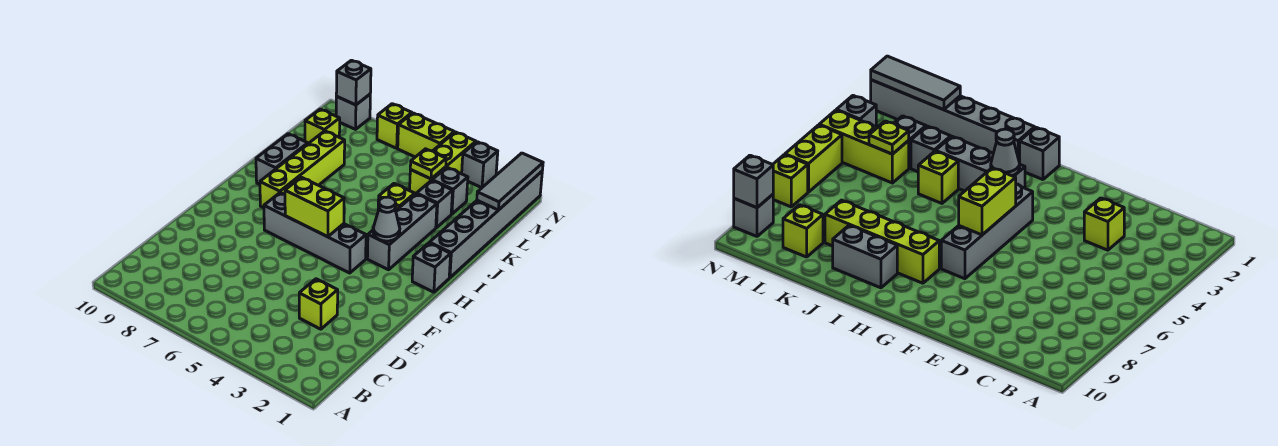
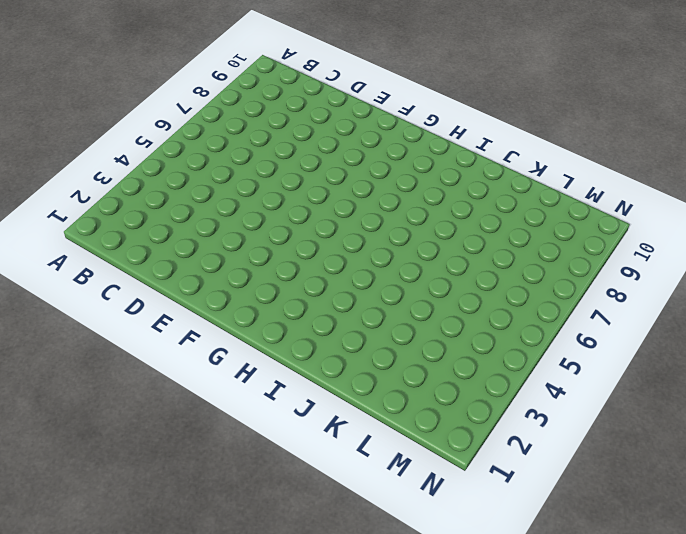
none -> lime brick D3 level 1
none -> grey brick G4:G7 level 1
none -> grey brick H1 level 1

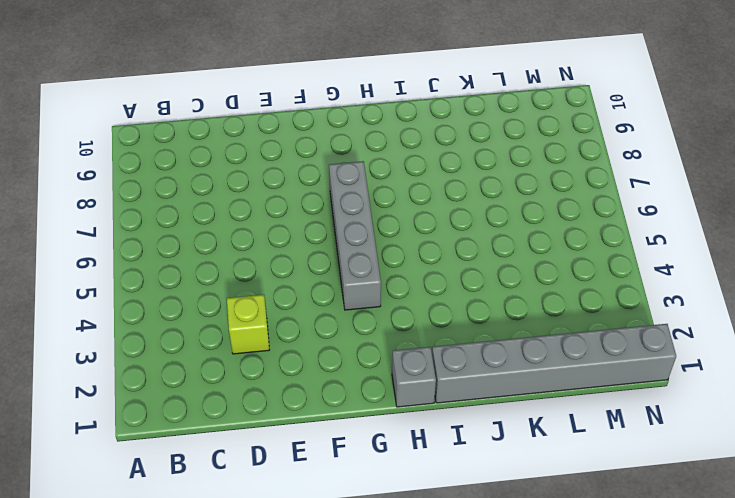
none -> grey brick H3:J3 level 1
none -> lime brick H8:K8 level 1
none -> grey brick I9:J9 level 1

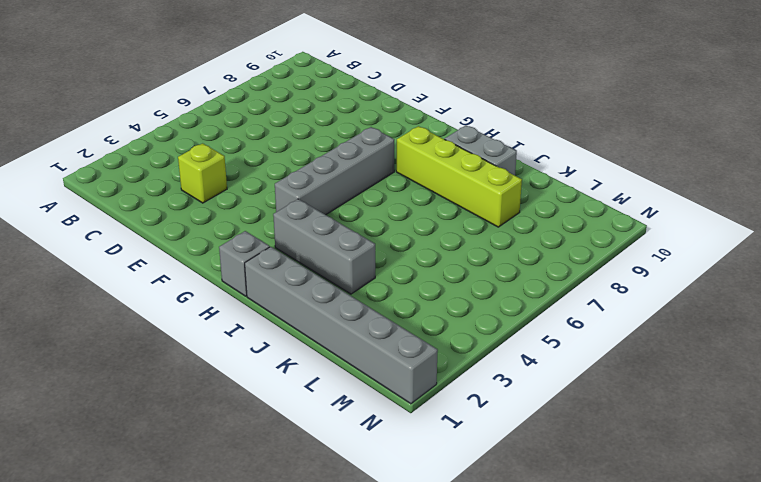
none -> lime brick J4 level 1
none -> grey brick K3 level 1
none -> grey brick L3 level 1

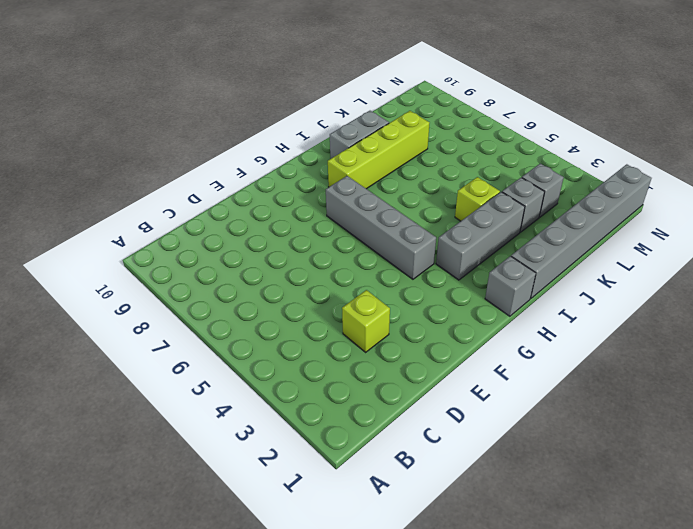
none -> lime brick L4:N4 level 1
none -> lime brick L9 level 1
none -> grey brick N3 level 1

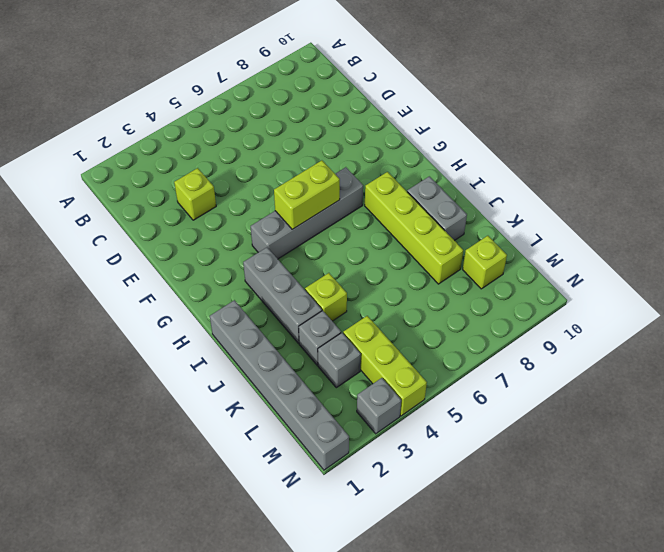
none -> grey brick H1 level 1
none -> lime brick N5:N6 level 1
none -> lime brick N7 level 1

